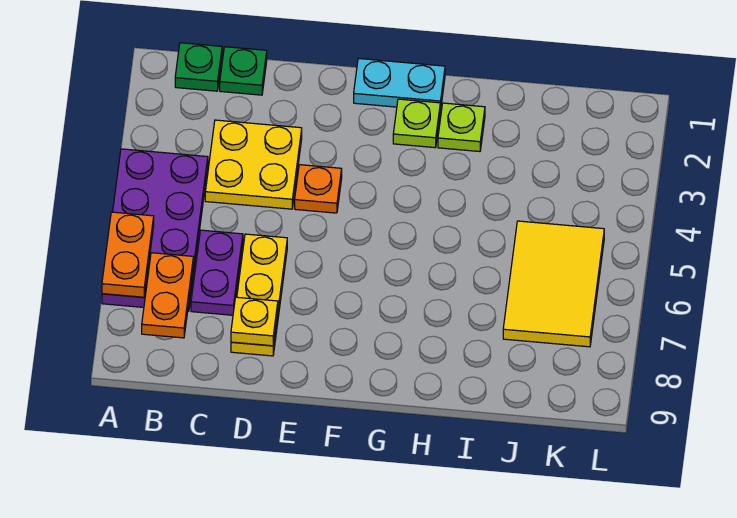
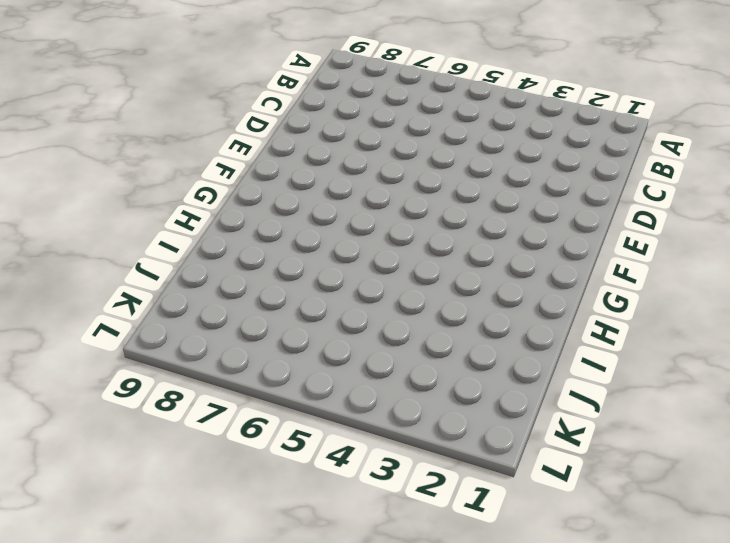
none -> purple plate A4:B7 level 1
none -> green plate B1 level 1
none -> green plate C1 level 1

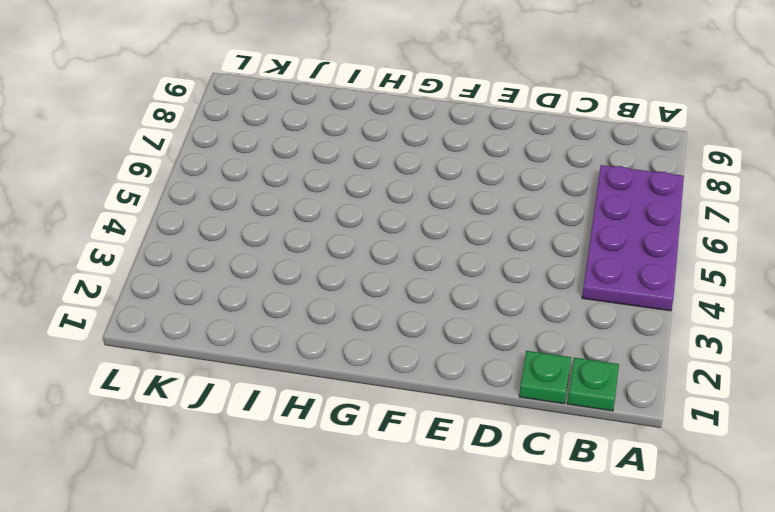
none -> yellow plate C3:D4 level 1
none -> purple plate C6:C7 level 1
none -> yellow plate D6:D8 level 1

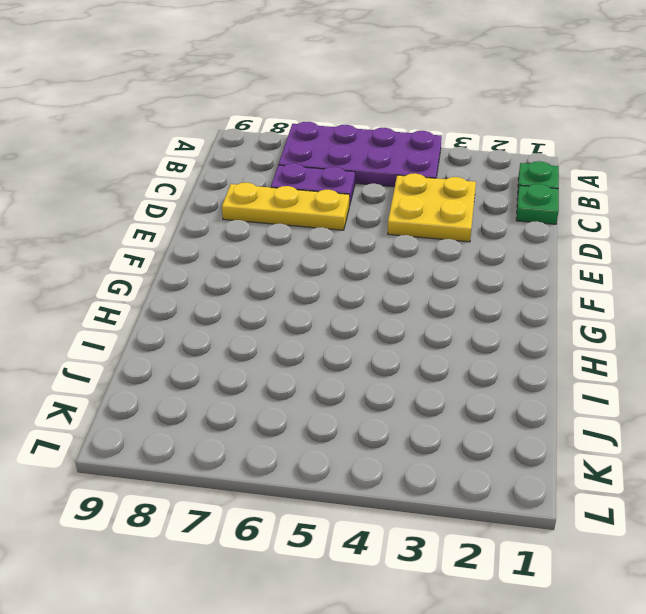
none -> orange plate E4 level 1
none -> cyan plate F1:G1 level 1
none -> lime plate G2 level 1

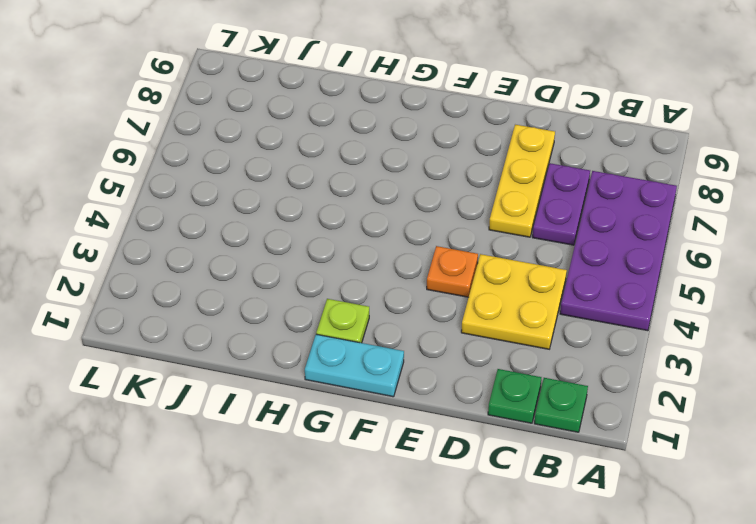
none -> lime plate H2 level 1
none -> yellow tile J5:K7 level 1
none -> orange plate A6:A7 level 2

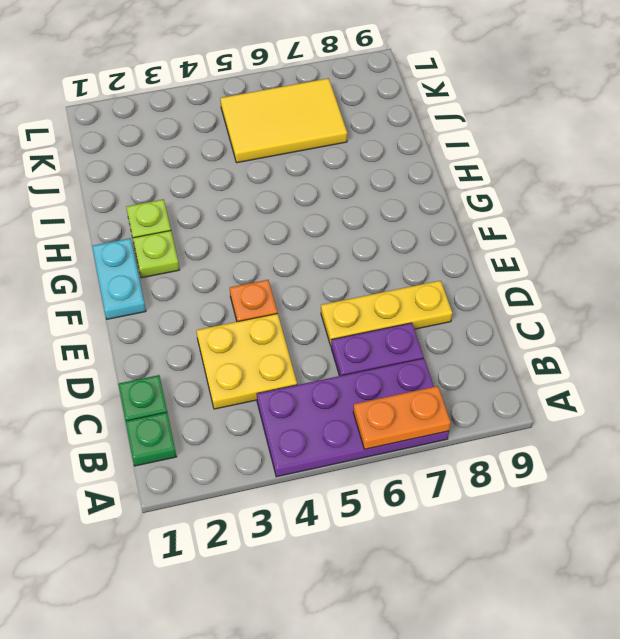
none -> orange plate B7:B8 level 2
none -> yellow plate D8 level 2

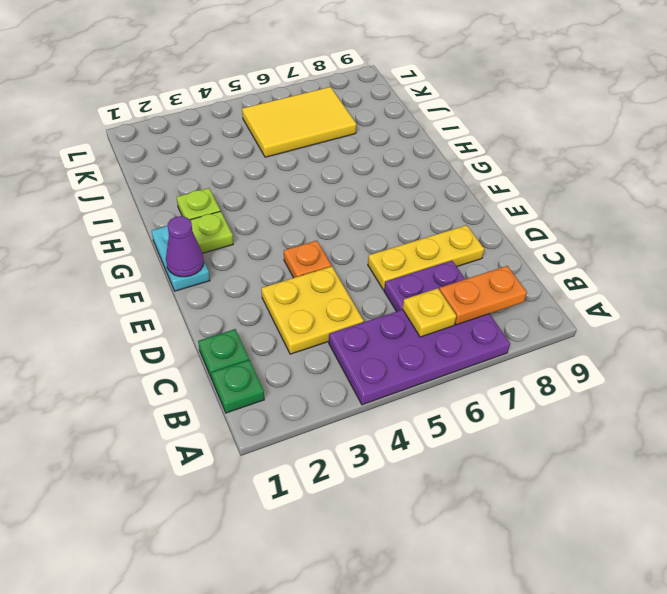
yellow plate B6 level 2 -> yellow plate D8 level 2
purple cone F1 level 2 -> none
none -> orange plate A6:A7 level 2

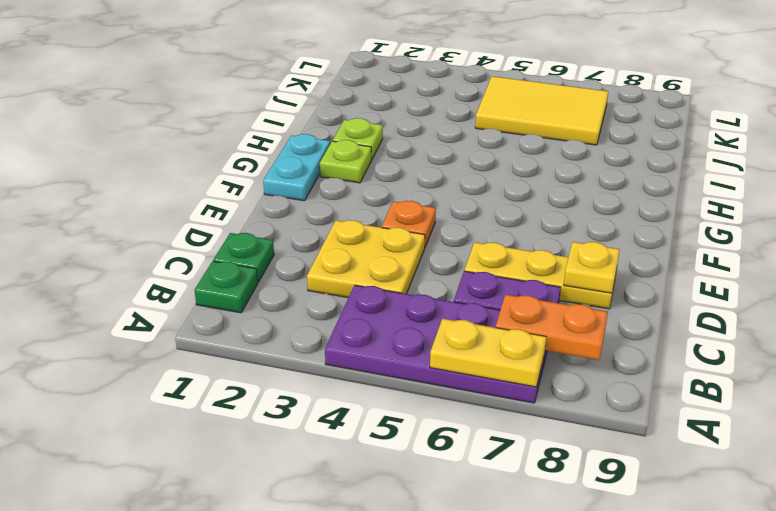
yellow plate A6:A7 level 2 -> orange plate A6:A7 level 2

